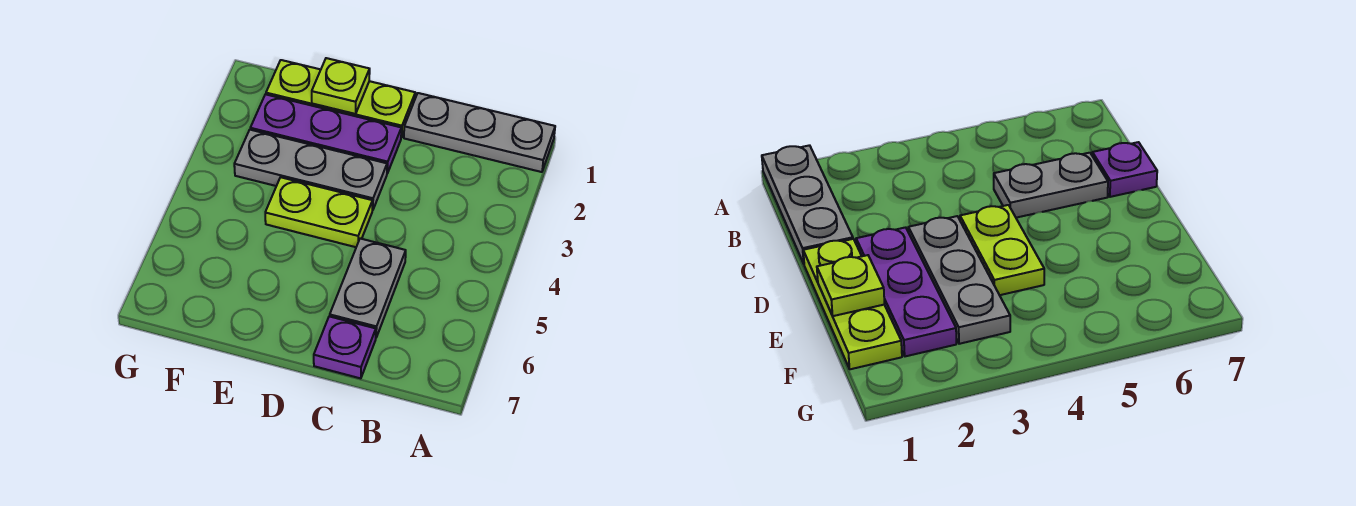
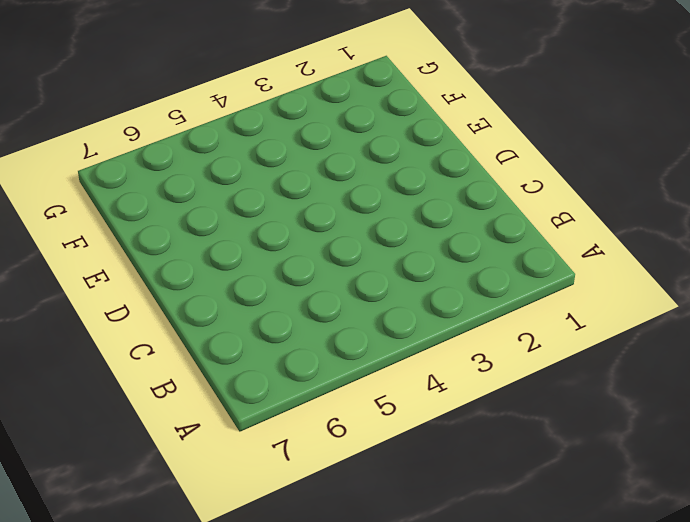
none -> grey plate A1:C1 level 1
none -> grey plate C5:C6 level 1

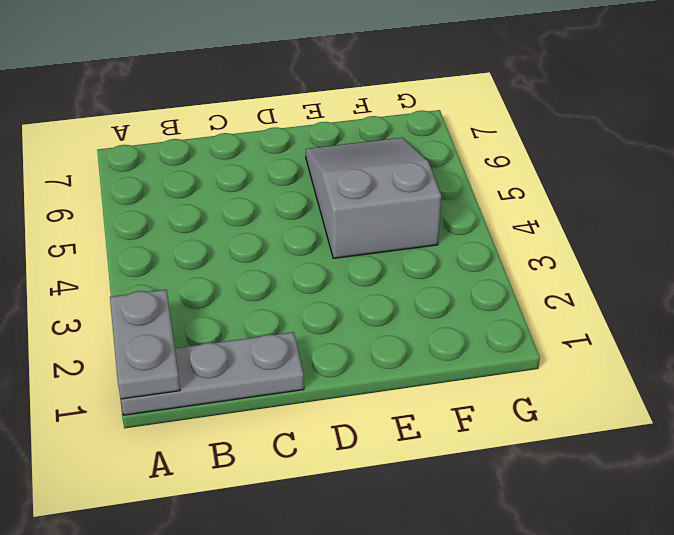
grey plate A1:A2 level 2 -> grey plate C5:C6 level 1
grey slope E4:F6 level 1 top 4 -> lime plate D4:E4 level 1
none -> purple plate C7 level 1
none -> lime plate D1:F1 level 1

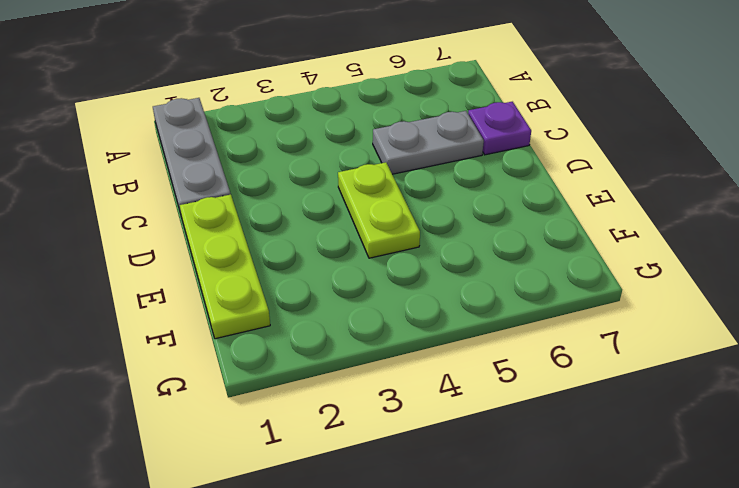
none -> purple plate D2:F2 level 1
none -> grey plate D3:F3 level 1

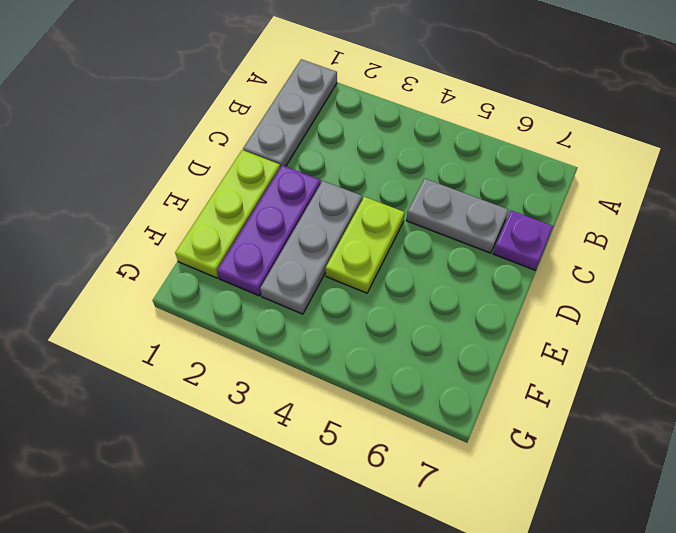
none -> lime plate E1 level 2

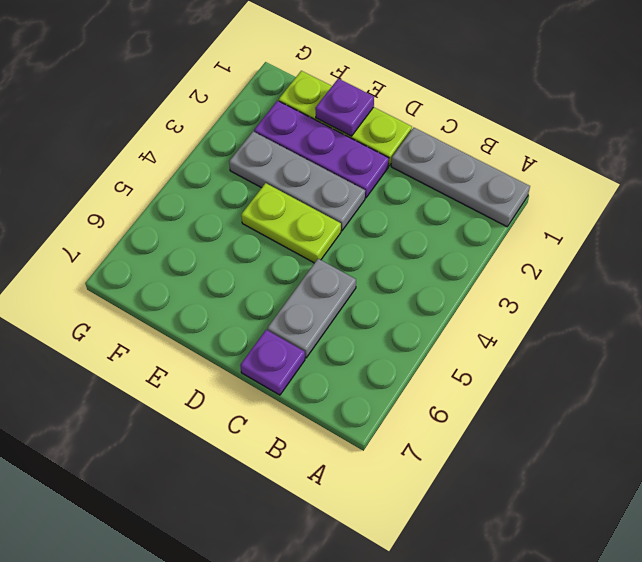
purple plate E1 level 2 -> lime plate E1 level 2

